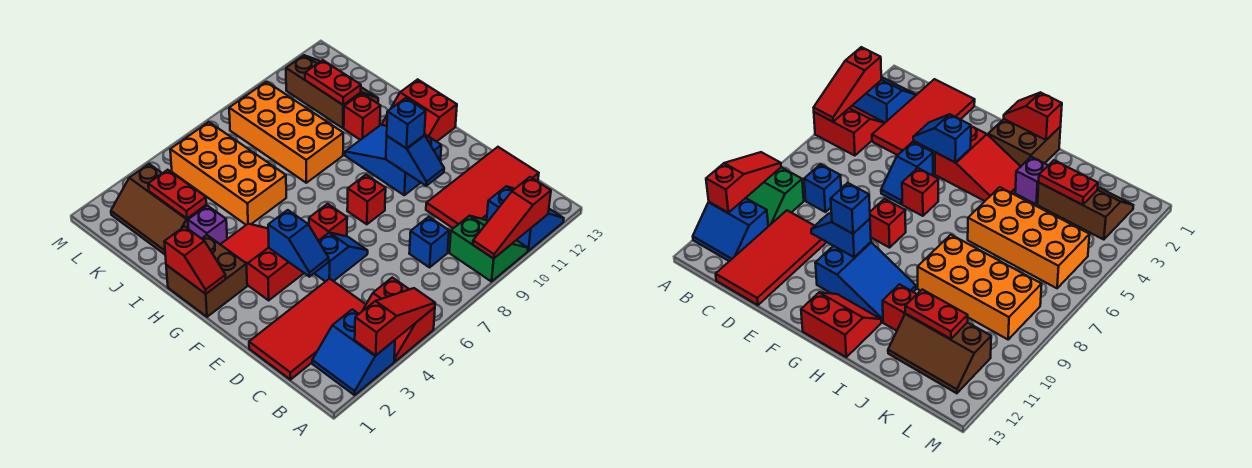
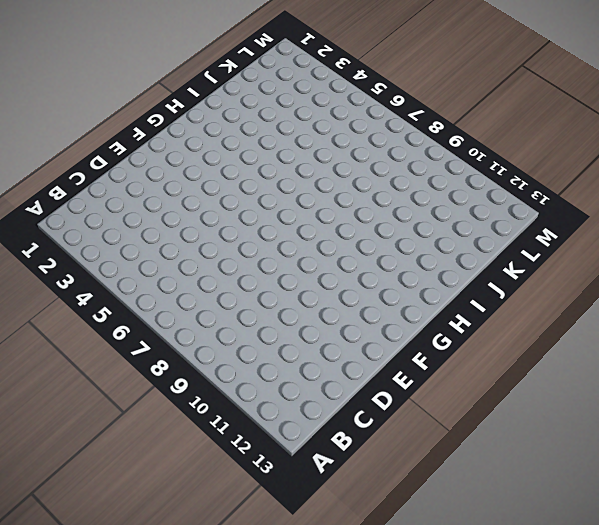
none -> blue slope A2:B3 level 1 top 3
none -> red slope A4:B5 level 1 top 5
none -> green slope A9:B10 level 1 top 9

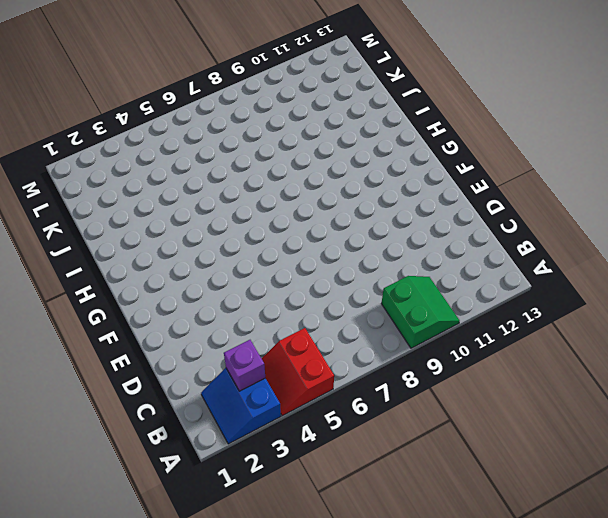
purple brick B3 level 2 -> purple brick I3 level 1
none -> blue slope A11:B12 level 1 top 11
none -> red tile C1:D4 level 1
none -> blue brick C8 level 1

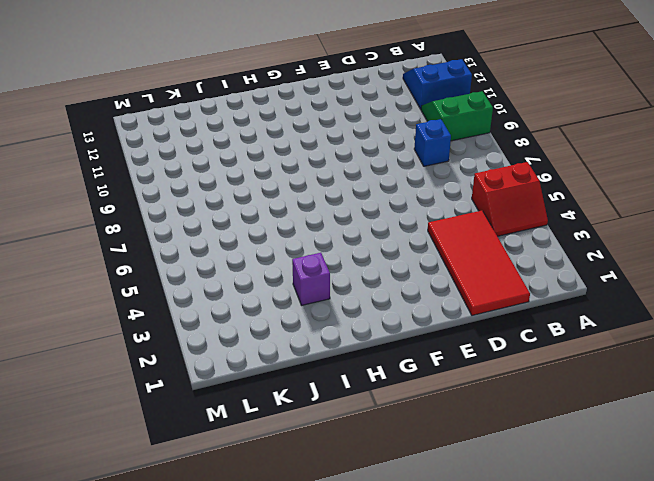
none -> blue slope A2:B3 level 1 top 3
none -> red tile C10:D13 level 1
none -> blue slope E5:E6 level 1 top 5

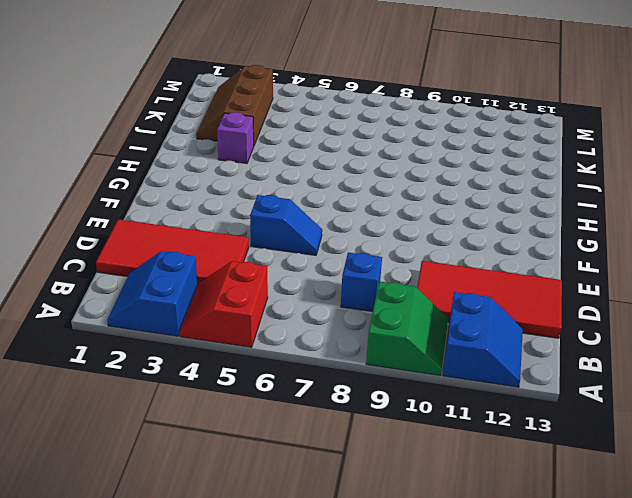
none -> red slope F3:H4 level 1 top F
none -> red brick F6 level 1
none -> red brick F8 level 1

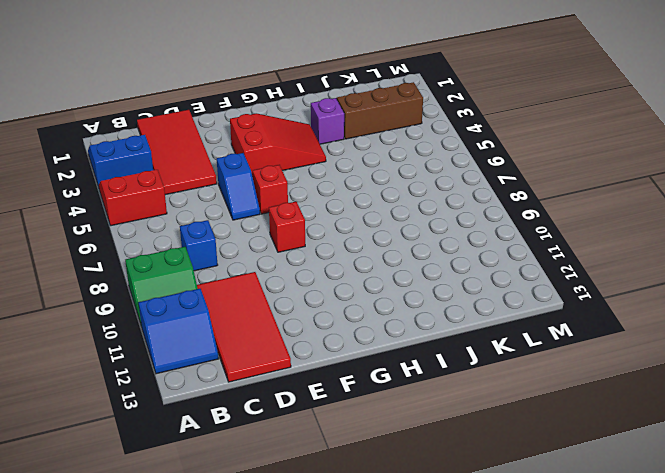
none -> blue slope F10:H11 level 1 top F
none -> brown brick G1:H2 level 1
none -> red slope G12:H13 level 1 top 13

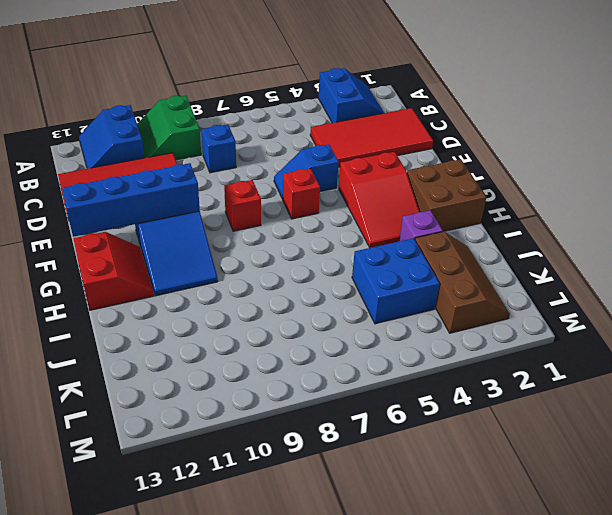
blue brick F10:F13 level 2 -> blue slope E10:F10 level 2 top F
blue brick J4:K5 level 1 -> orange brick I5:L6 level 1
none -> red slope A4:B5 level 1 top 5
none -> orange brick I8:L9 level 1
none -> red brick I11 level 1

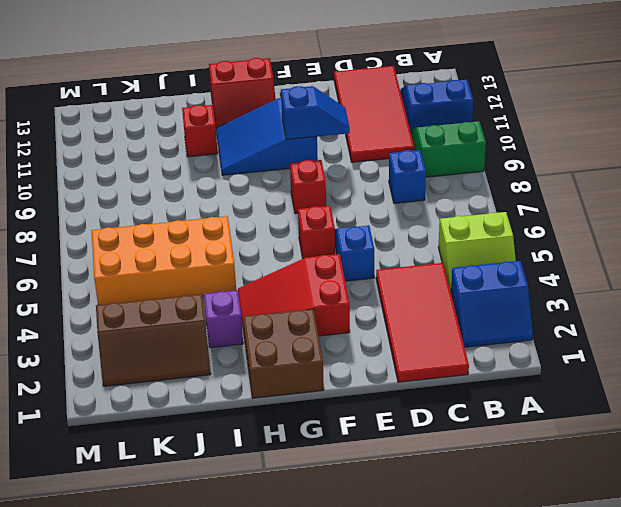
lime slope A4:B5 level 1 top 5 -> red slope A4:B5 level 1 top 5
none -> orange brick I8:L9 level 1
none -> brown slope J11:L12 level 1 top 11
none -> red slope A3:A5 level 2 top 3

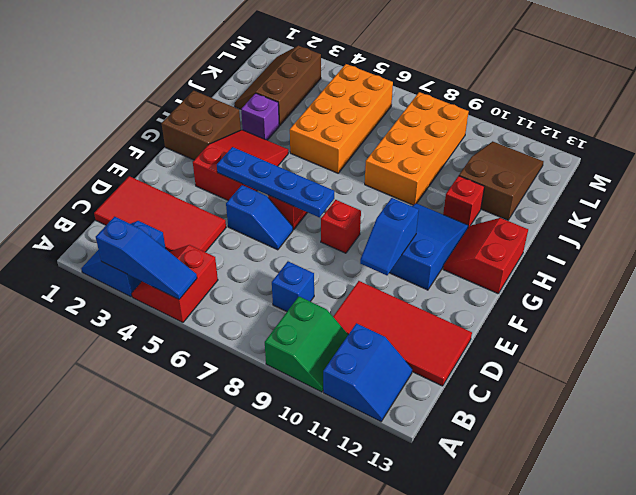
blue slope A3:A5 level 2 top 3 -> red slope A3:A5 level 2 top 3
blue plate F4:F7 level 2 -> blue slope E4:F4 level 2 top F
brown slope J11:L12 level 1 top J -> brown slope J11:L12 level 1 top 11
none -> red slope A9:A11 level 2 top 11
none -> red slope G1:H1 level 2 top H
none -> red plate J3:K3 level 2

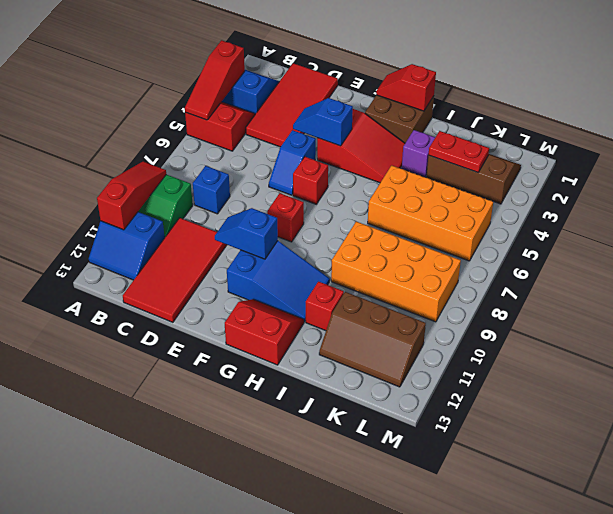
none -> red plate J11:K11 level 2
none -> blue brick F10 level 3

